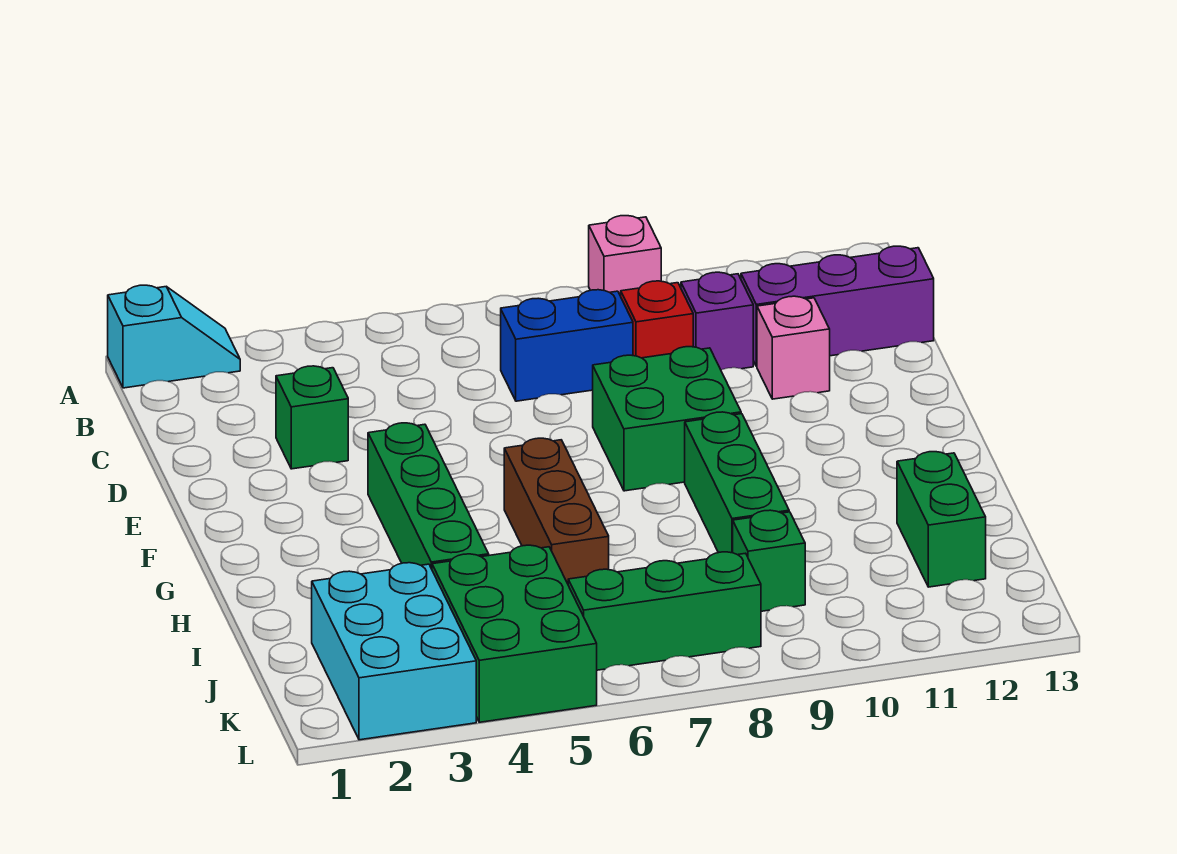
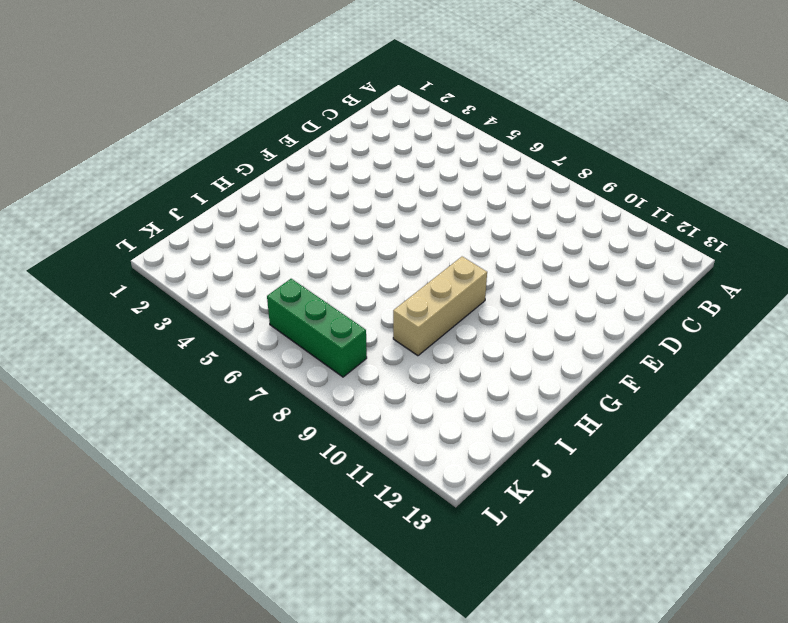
tan brick G9:I9 level 1 -> green brick G9:I9 level 1
none -> cyan slope A1:A2 level 1 top 1
none -> pink brick A9 level 1
none -> blue brick C7:C8 level 1

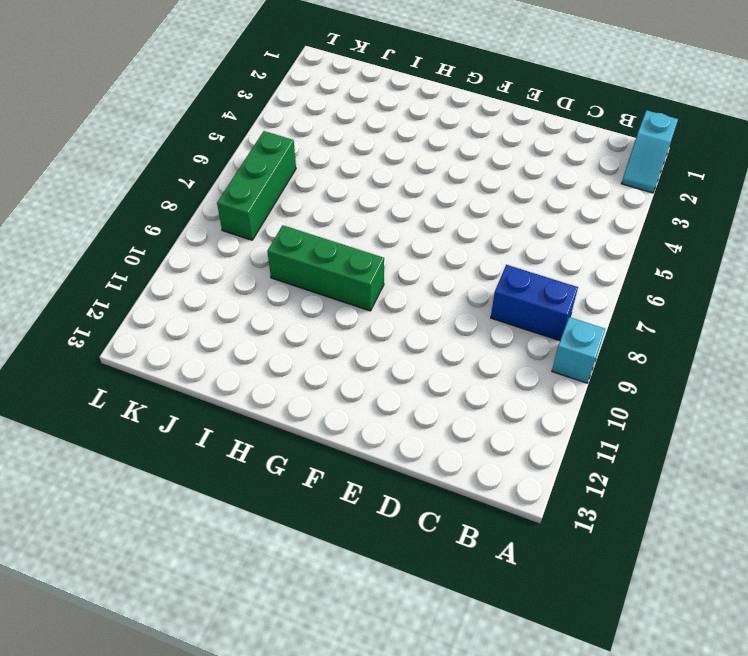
cyan brick A9 level 1 -> pink brick A9 level 1
blue brick B8:C8 level 1 -> blue brick C7:C8 level 1
none -> red brick C9 level 1
none -> purple brick C10 level 1
none -> purple brick C11:C13 level 1

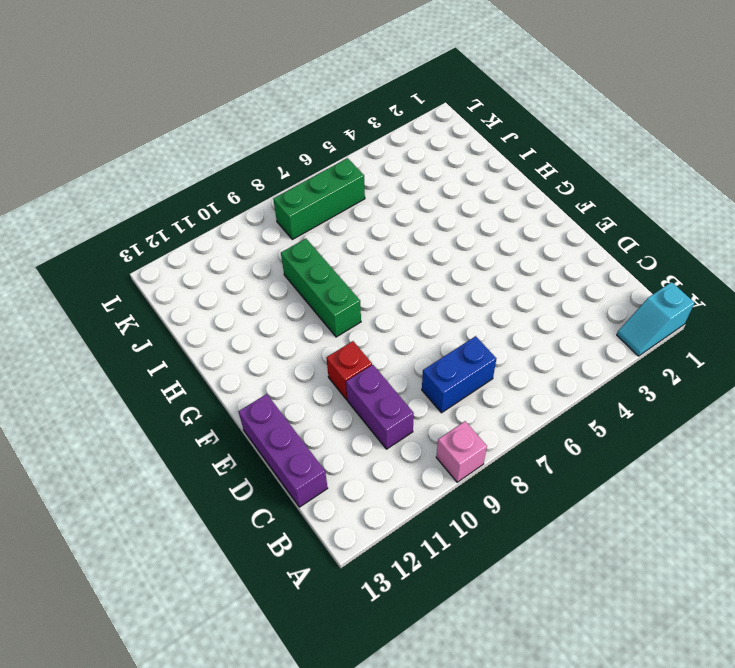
purple brick C10:D10 level 1 -> purple brick C10 level 1
purple brick C13:E13 level 1 -> purple brick C11:C13 level 1
red brick E10 level 1 -> red brick C9 level 1
none -> green brick D3 level 1
none -> pink brick D11 level 1
none -> green brick E8:F9 level 1

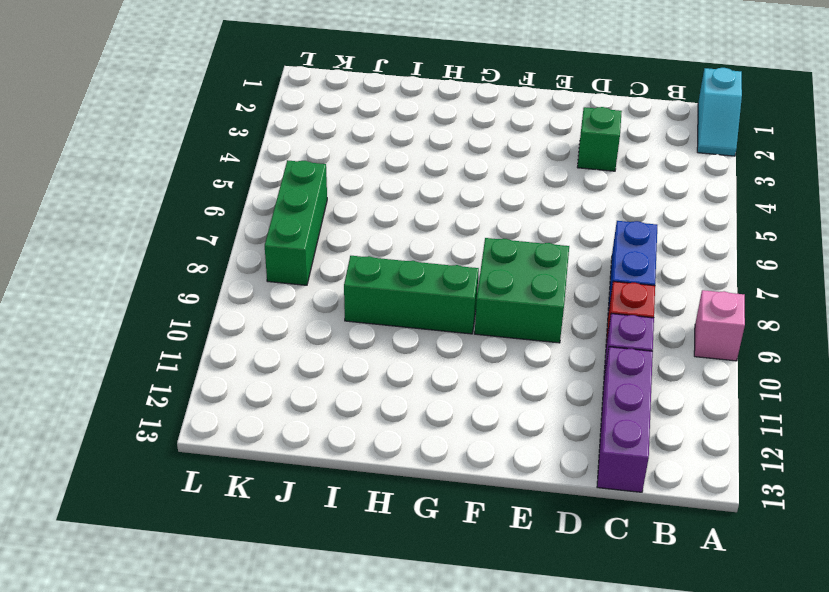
none -> pink brick D11 level 1
none -> green brick F4:I4 level 1
none -> brown brick G6:I6 level 1

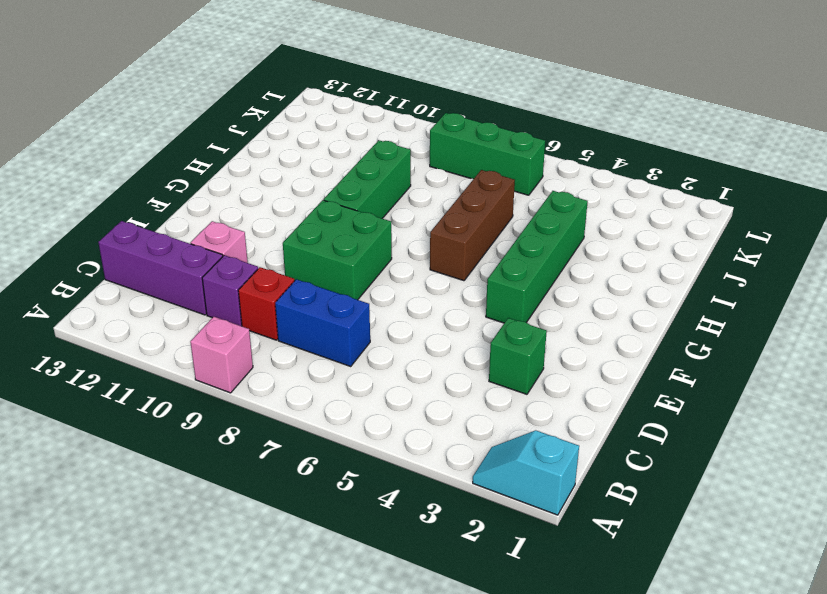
none -> green brick I12:J12 level 1
none -> cyan brick J2:L3 level 1
none -> green brick J4:L5 level 1

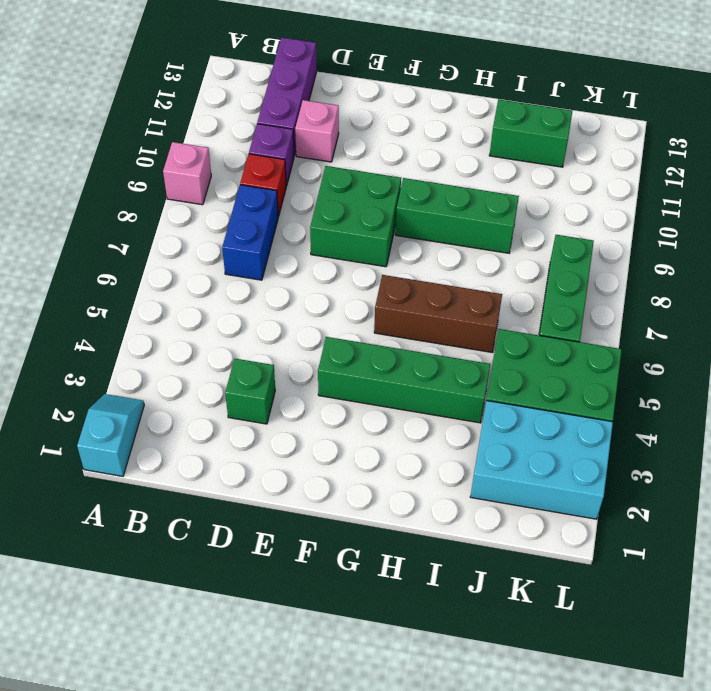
none -> green brick J9 level 1

